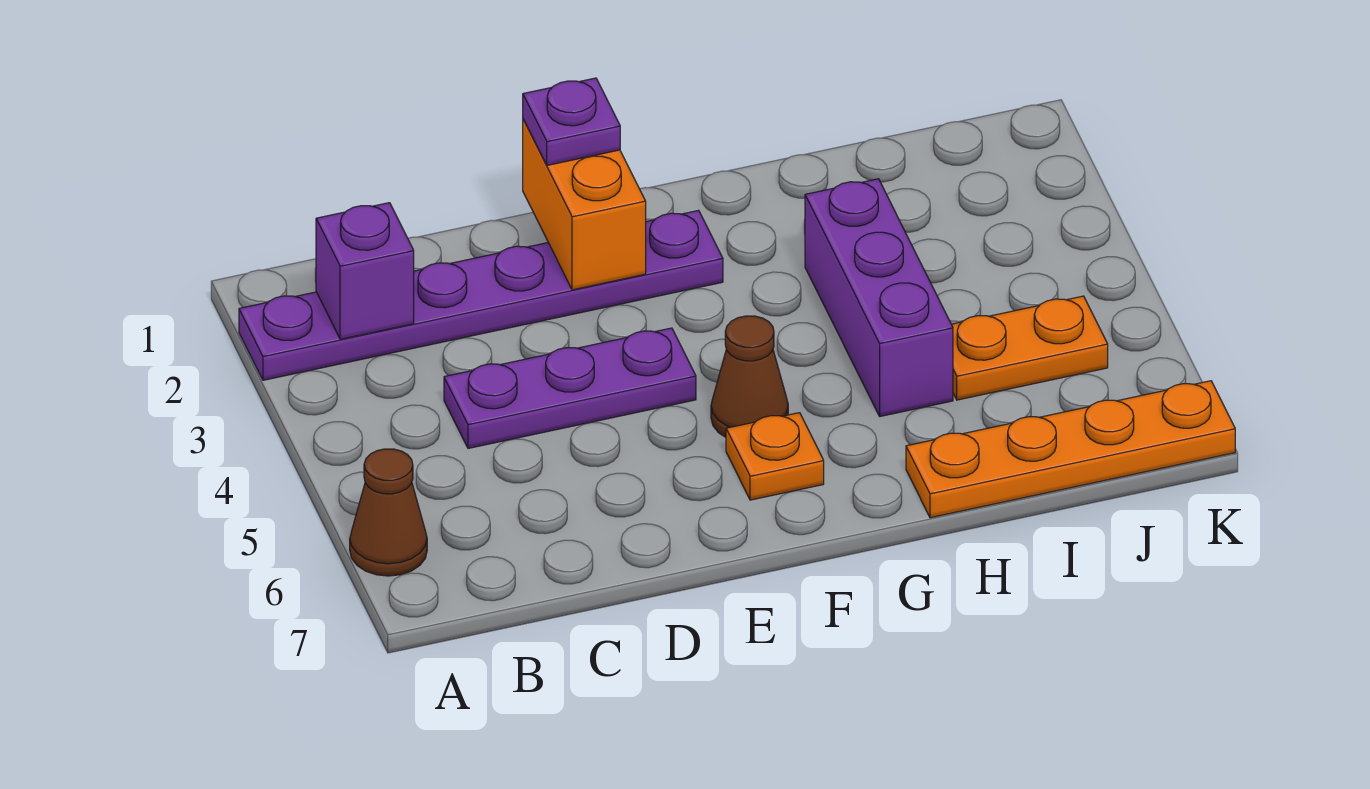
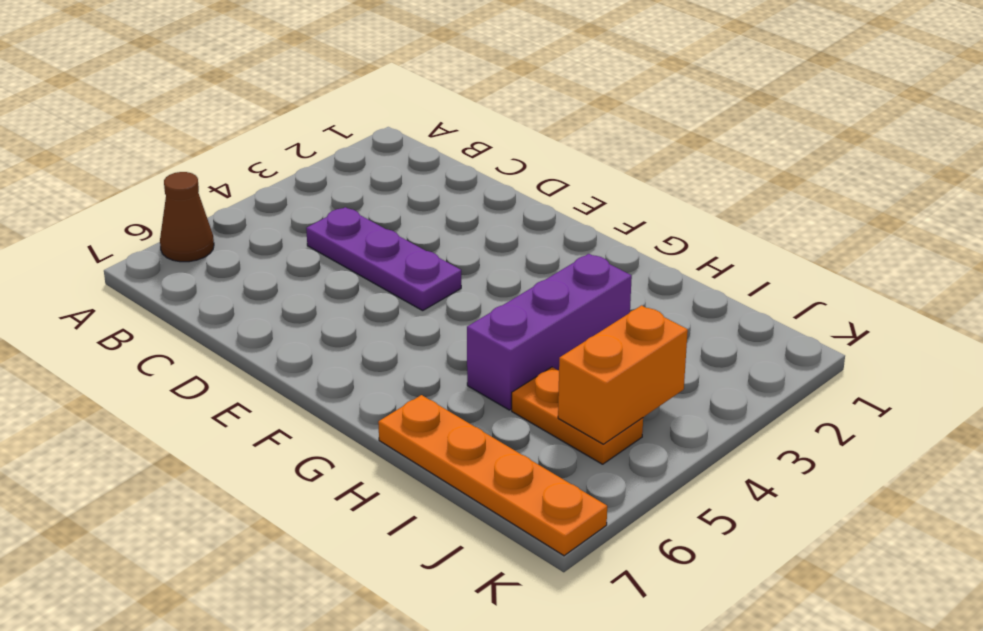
orange brick J4:J5 level 2 -> orange brick E1:E2 level 2
none -> purple plate A2:F2 level 1
none -> brown cone F5 level 1

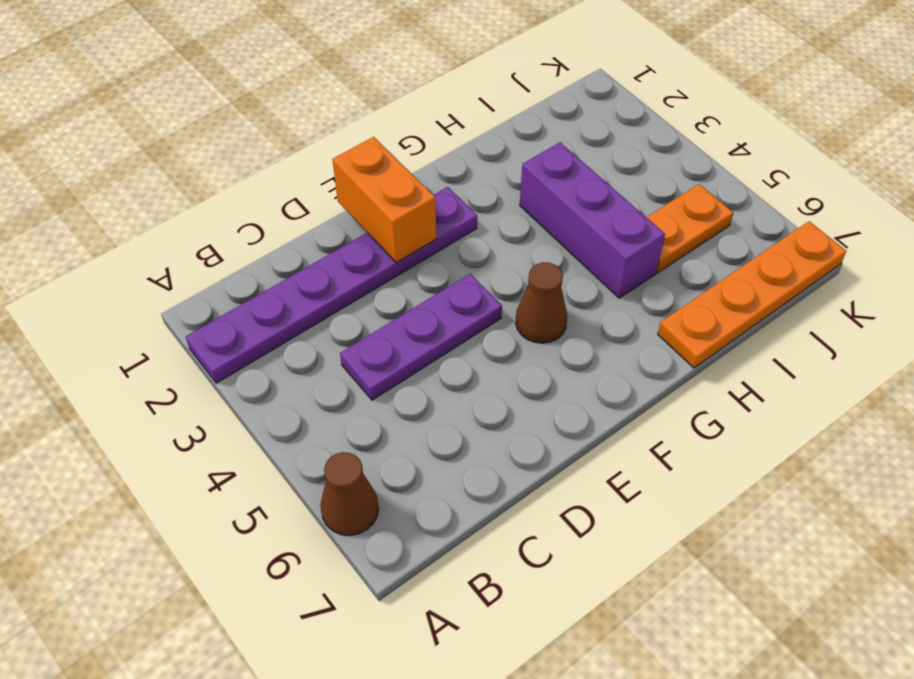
none -> orange plate F6 level 1
none -> purple brick B2 level 2

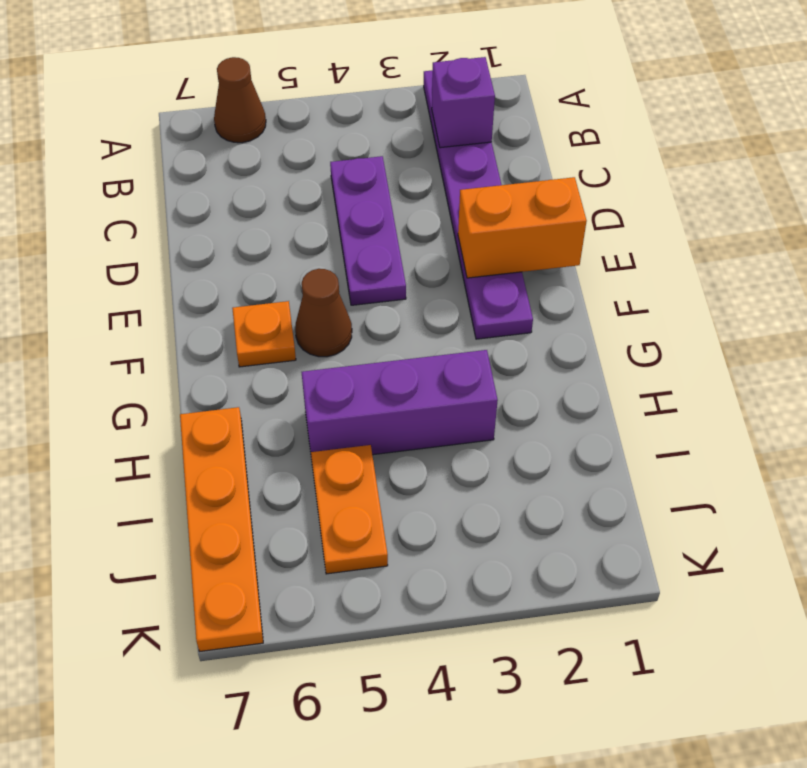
none -> purple plate E1 level 3

